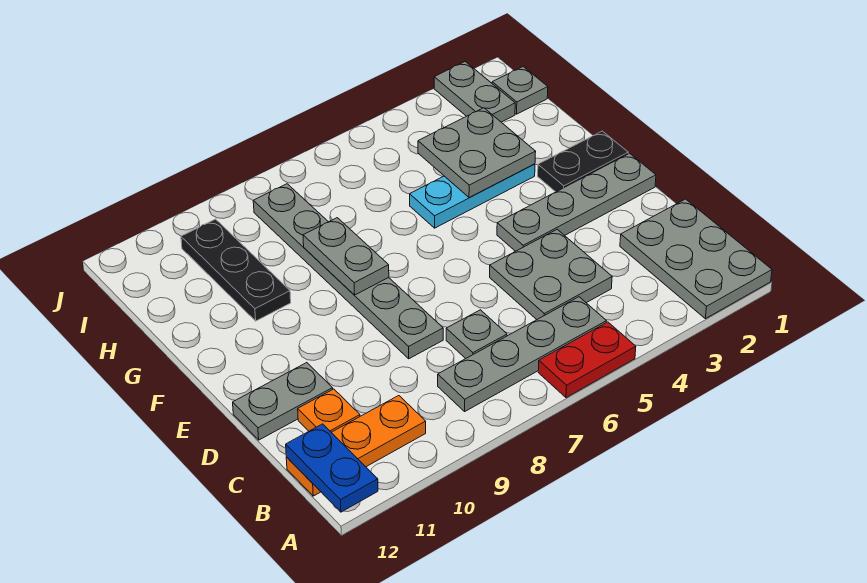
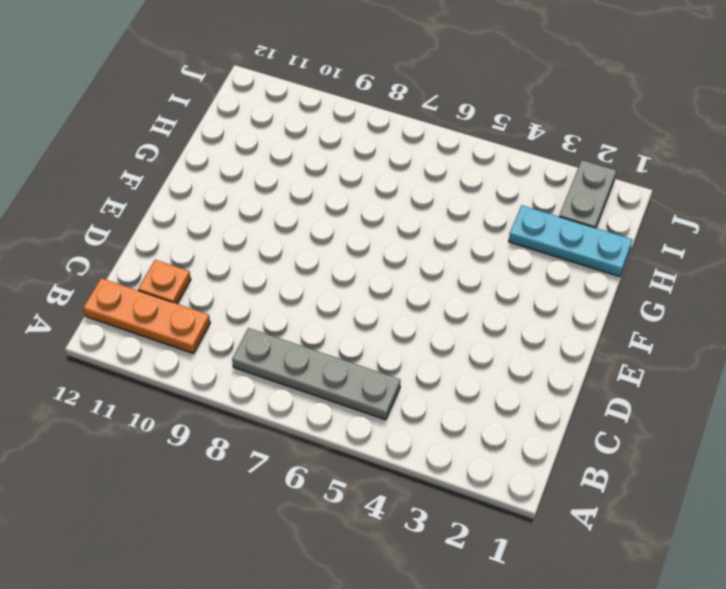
cyan plate H1:H3 level 1 -> cyan plate G3:G5 level 1
none -> grey plate A1:C2 level 1
none -> red plate A5:A6 level 1
none -> grey plate C4:D5 level 1

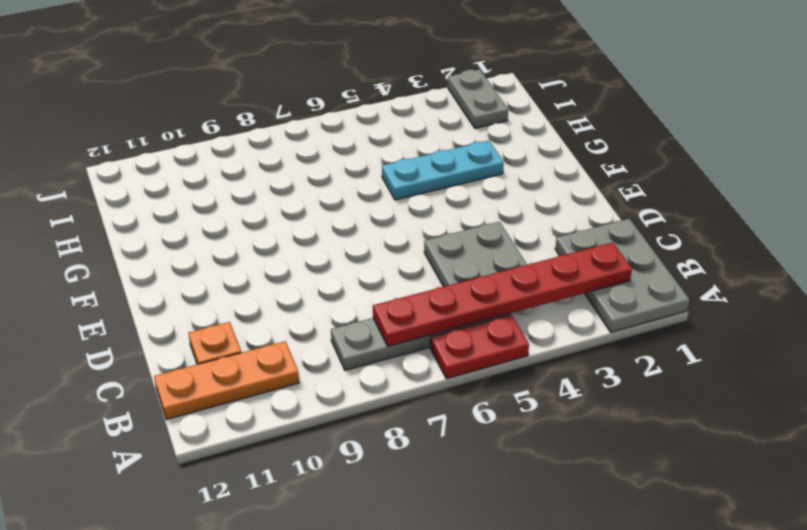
red plate B2:B7 level 2 -> none
none -> grey plate C7 level 1
none -> grey plate D8:I8 level 1
none -> grey plate D11:D12 level 1

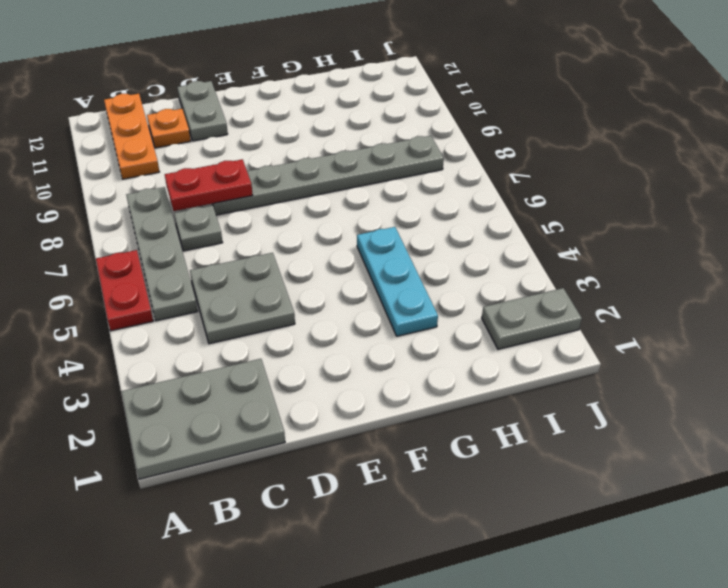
red plate C8:D8 level 2 -> none
none -> grey plate E1:E4 level 1
none -> black plate F1:F2 level 1
none -> black plate G10:I10 level 1

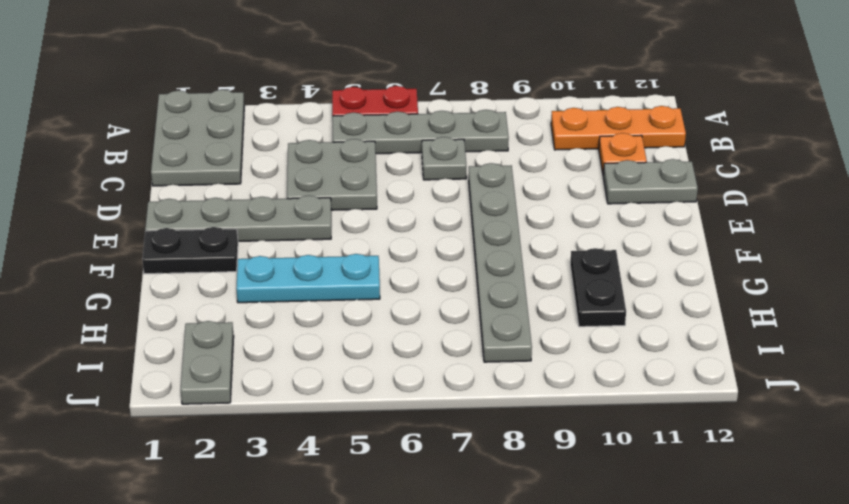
black plate G10:H10 level 1 -> black plate G10:I10 level 1
none -> grey plate I1 level 1
none -> blue plate A12:B12 level 2
none -> grey plate F8:G8 level 2

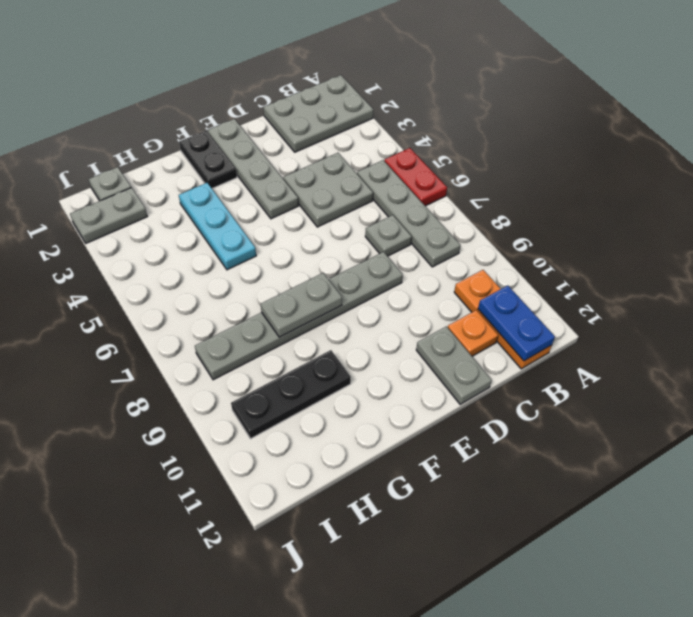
blue plate B11:B12 level 2 -> blue plate A12:B12 level 2
none -> grey plate G3:H4 level 2

